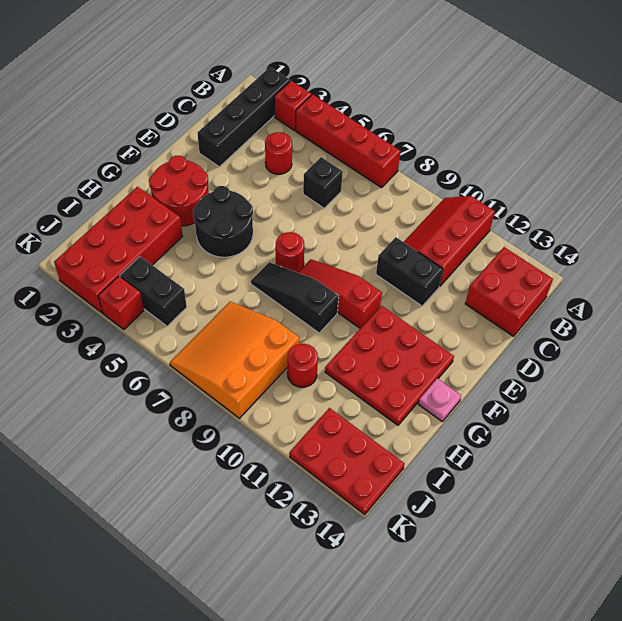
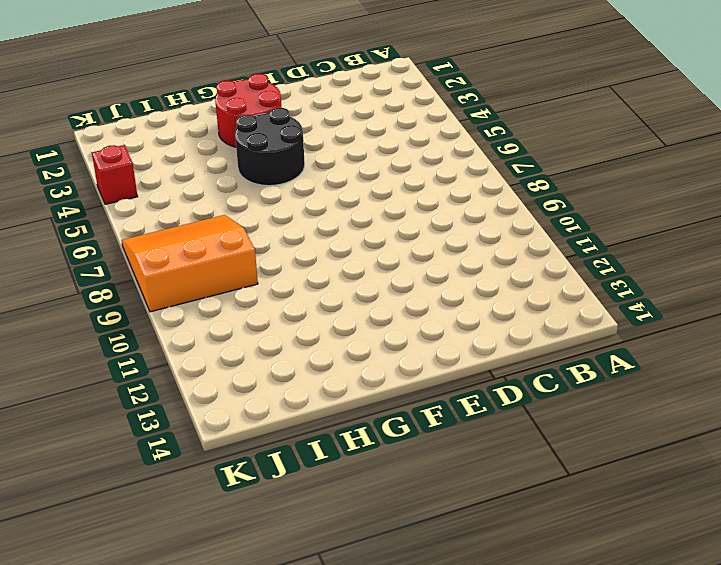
none -> black brick A2:D2 level 1
none -> red brick A3 level 1
none -> red brick A4:A7 level 1

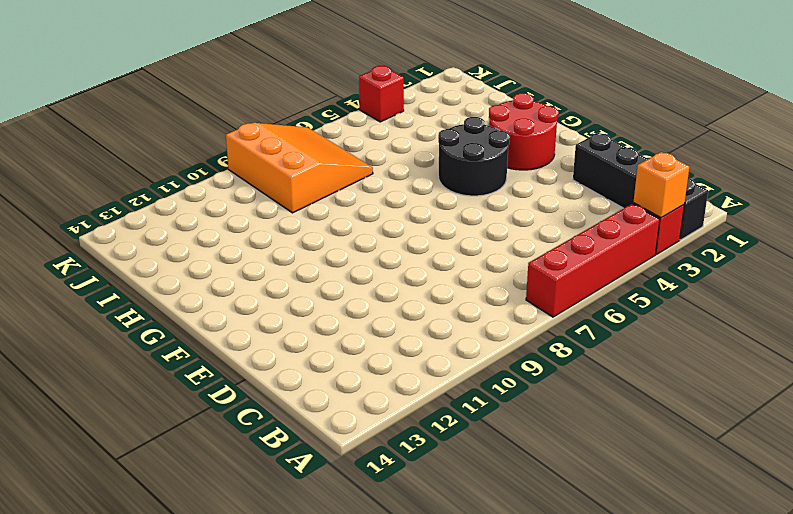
orange brick A3 level 2 -> none
none -> red slope A10:C11 level 1 top 11
none -> red brick B13:C14 level 1
none -> red round brick C4 level 1

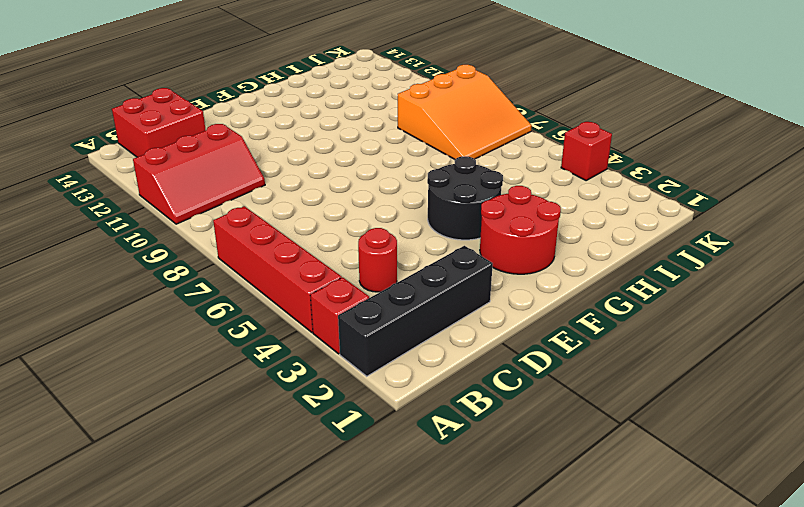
none -> black brick C6 level 1
none -> black brick D10:D11 level 1
none -> red round brick F7 level 1

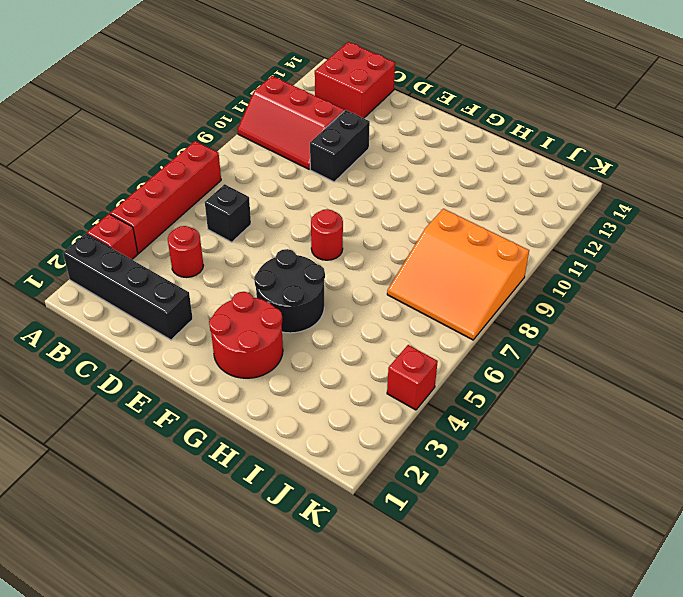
none -> red slope F8:F10 level 1 top 10
none -> red plate F11:H13 level 1
none -> black slope G7:G9 level 1 top 9

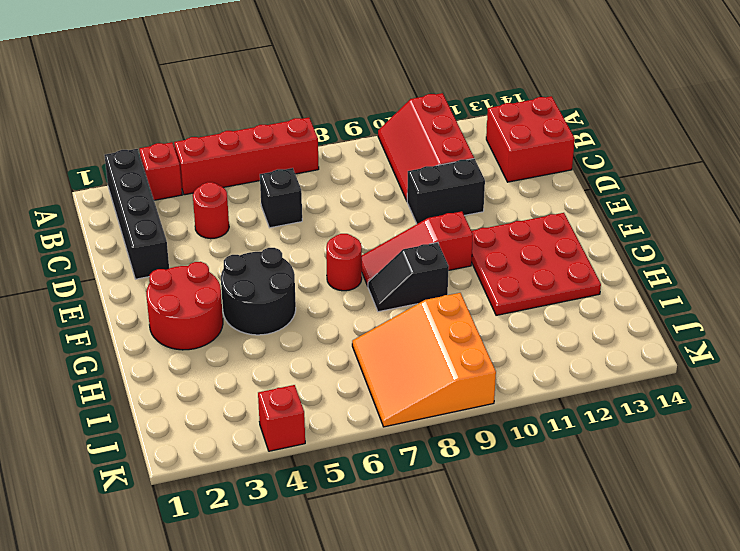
black slope G8:G9 level 1 top 9 -> black slope G7:G9 level 1 top 9
none -> pink plate G14 level 1
none -> red brick H2:K3 level 1
none -> red round brick I10 level 1

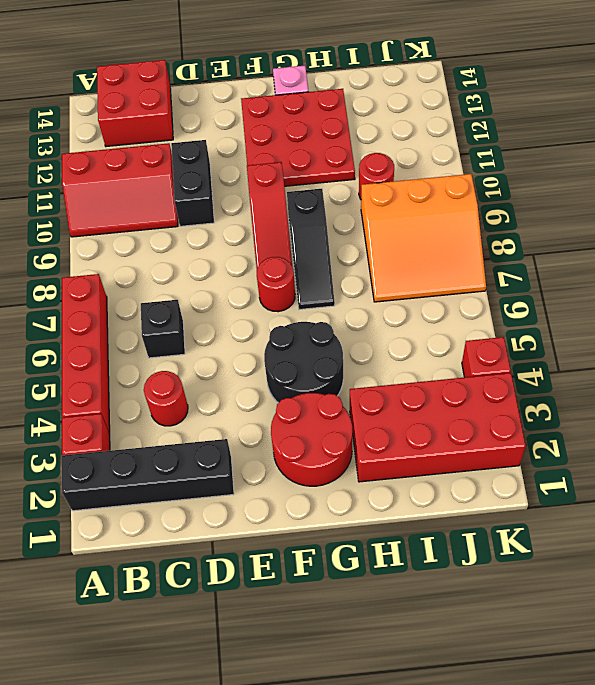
none -> black brick J4:J5 level 1
none -> red plate J12:K14 level 1

